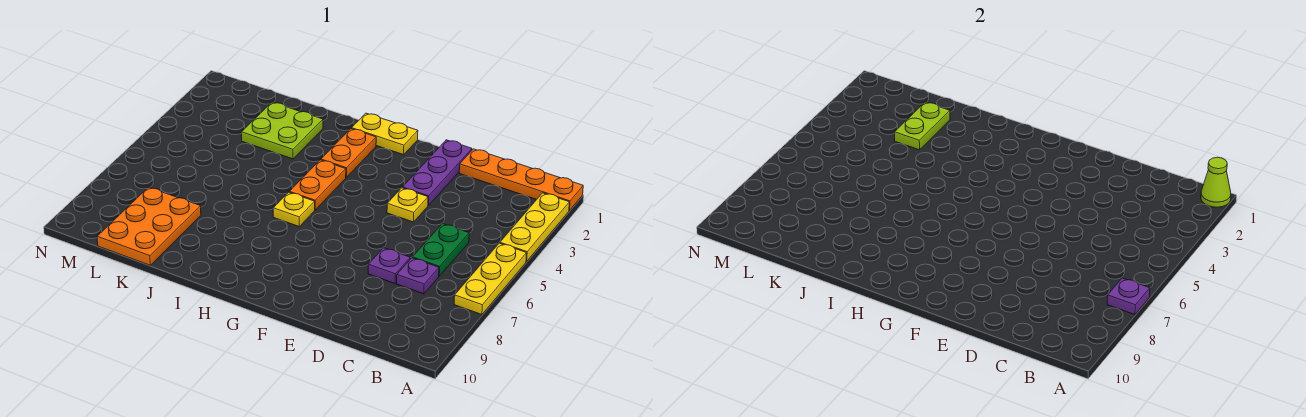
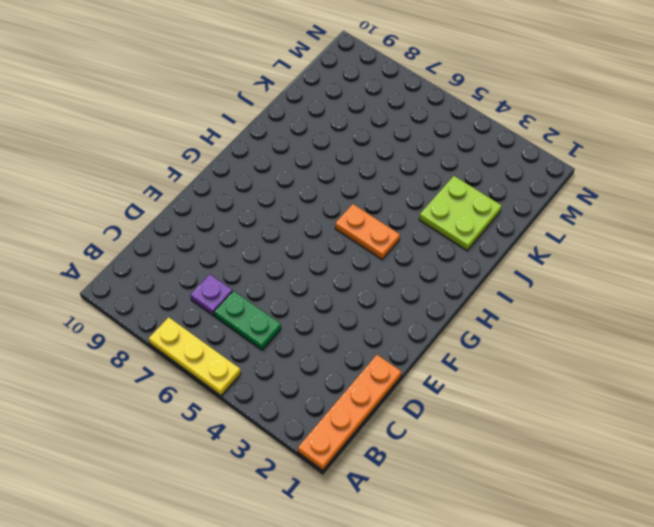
none -> yellow plate A2:A4 level 1
none -> purple plate D7 level 1
none -> purple plate E1:E3 level 1

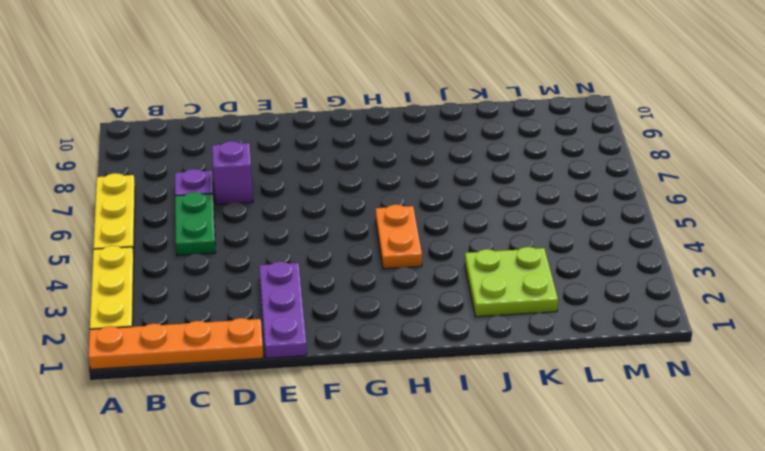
purple brick D7 level 1 -> purple plate D7 level 1
none -> yellow plate E4 level 1
none -> yellow plate G1:H1 level 1
none -> orange plate H2:H3 level 1

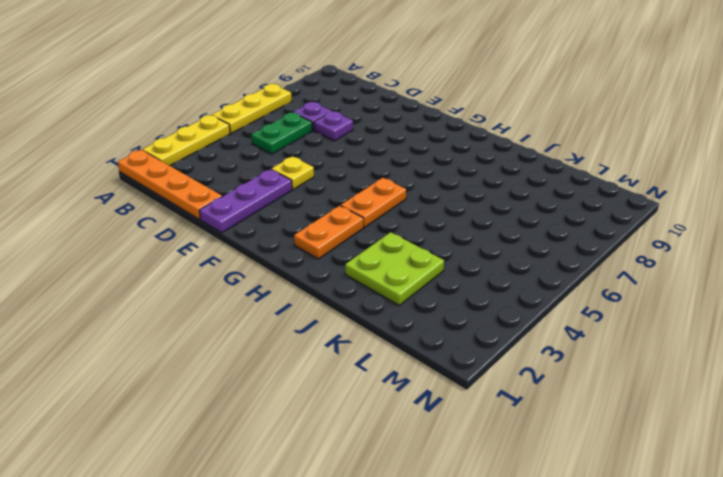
none -> yellow plate G1:H1 level 1
none -> yellow plate H6 level 1
none -> orange plate K8:L10 level 1

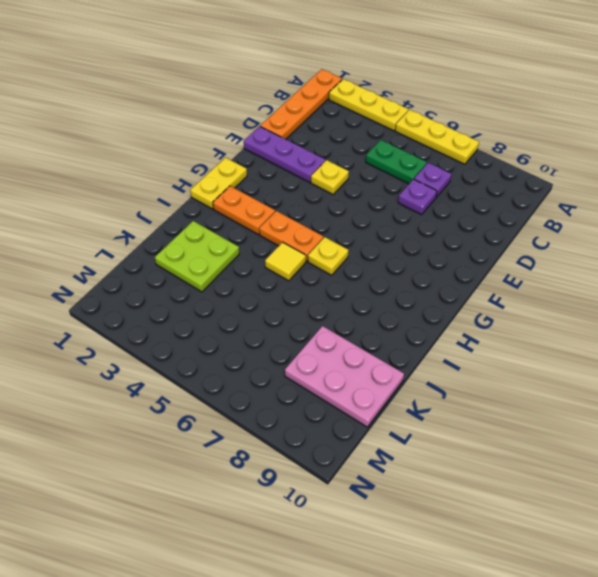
yellow tile I5 level 1 -> none
pink plate K8:L10 level 1 -> orange plate K8:L10 level 1
none -> lime cone A1 level 2
none -> purple plate A7 level 2
none -> lime plate K2:K3 level 2

